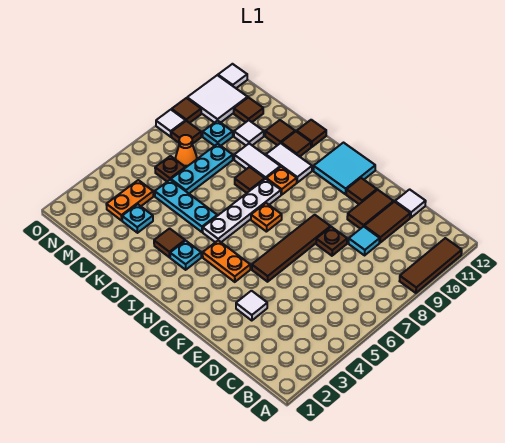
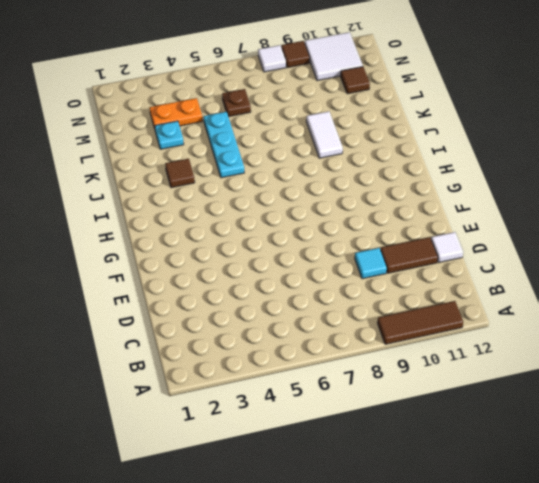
none -> white tile E3 level 1
none -> brown plate E8 level 1
none -> brown tile E10:E11 level 1
none -> brown tile F5:F8 level 1

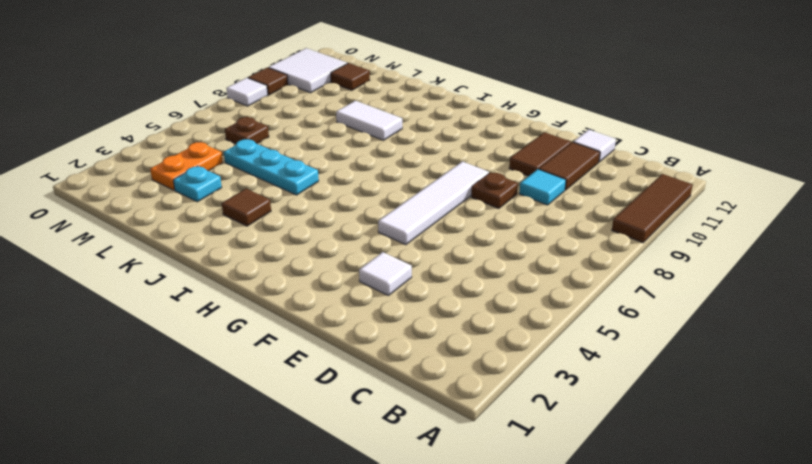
white tile F5:F8 level 1 -> brown tile F5:F8 level 1
none -> brown tile F11 level 1
none -> orange plate G4:H4 level 1
none -> cyan tile G11:H12 level 1
none -> orange plate H7 level 1

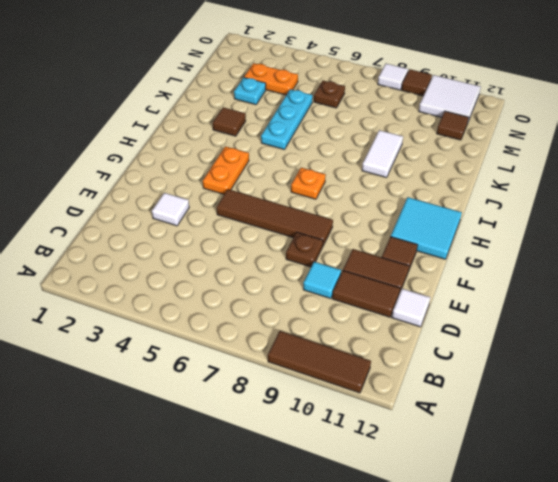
none -> cyan plate I3 level 1
none -> white plate I5:I8 level 1
none -> orange plate I9 level 1
none -> white tile I10:J10 level 1

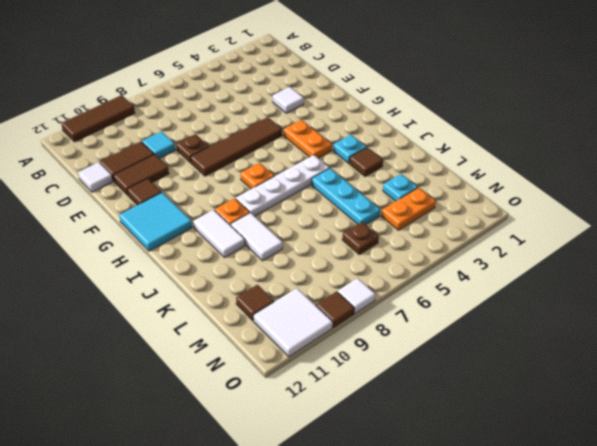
none -> brown tile J8 level 1
none -> brown tile J11 level 1
none -> brown tile J12 level 1
none -> brown tile K11 level 1

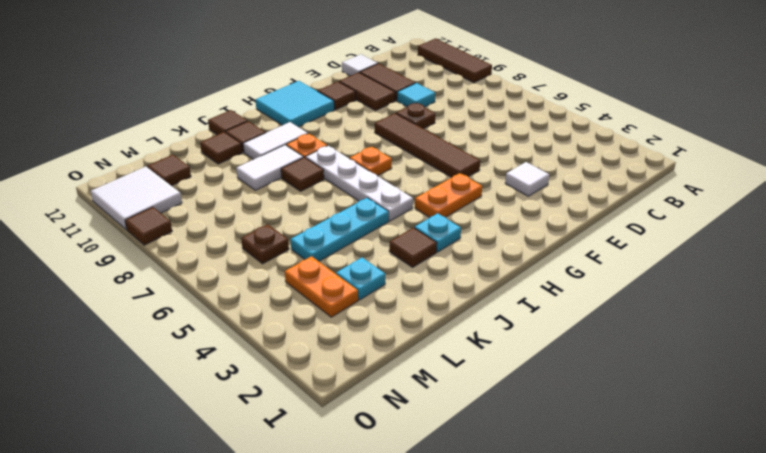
none -> cyan plate L6:L8 level 1
none -> white tile L10 level 1
none -> orange cone M7 level 1
none -> cyan plate M9 level 1

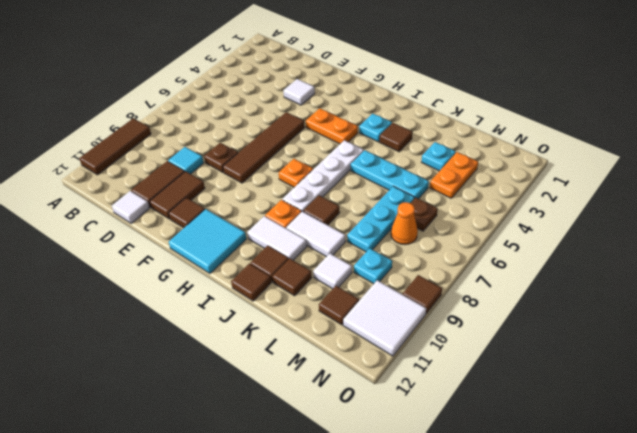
none -> brown tile N8 level 1
none -> white tile O8 level 1
none -> white tile O12 level 1

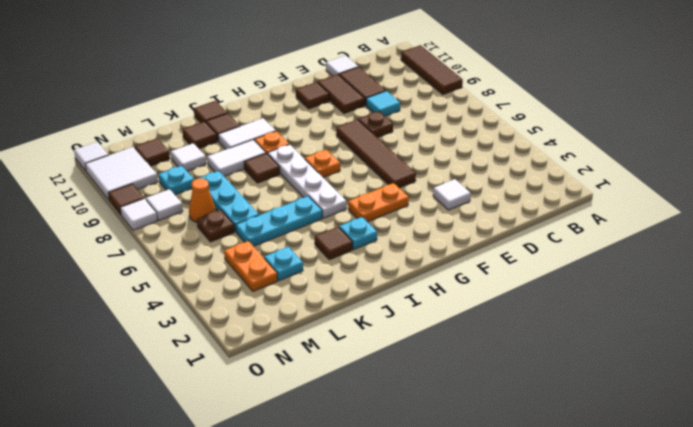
white tile N8 level 1 -> brown tile N8 level 1
none -> cyan tile G11:H12 level 1

